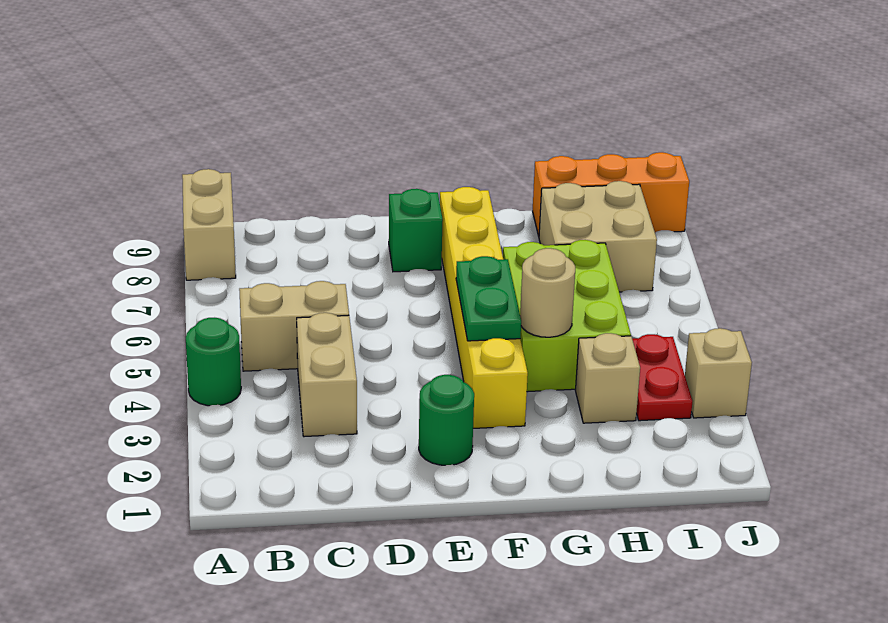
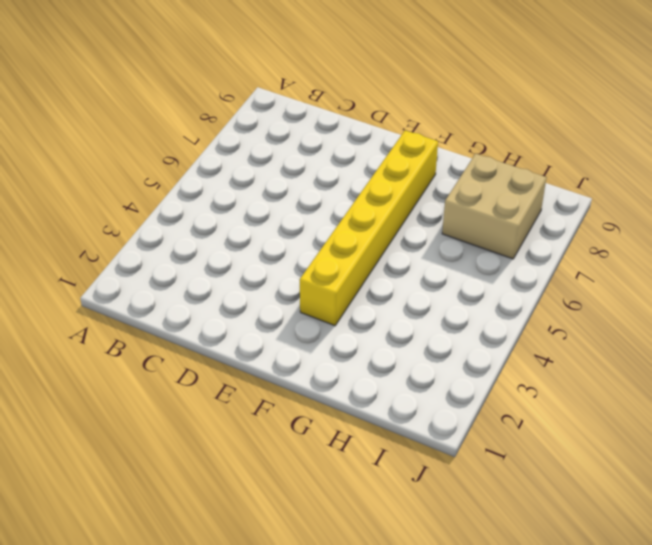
none -> green round brick A4 level 1
none -> tan brick A8:A9 level 1
none -> tan brick B5:C5 level 1

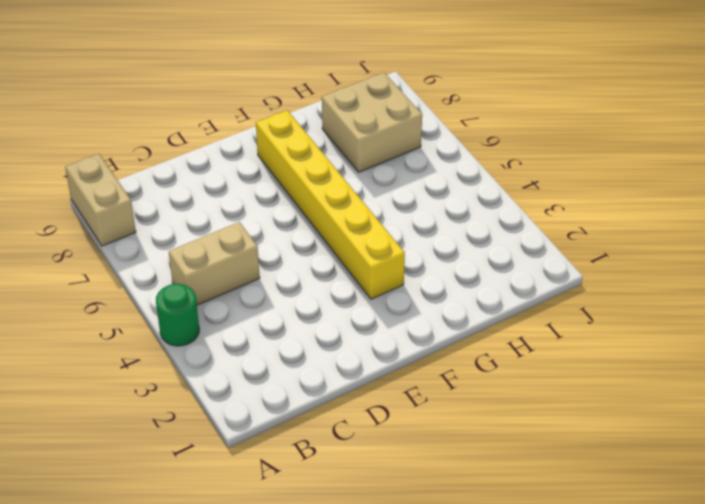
none -> tan brick C3:C4 level 1
none -> green round brick E2 level 1
none -> green brick E8 level 1

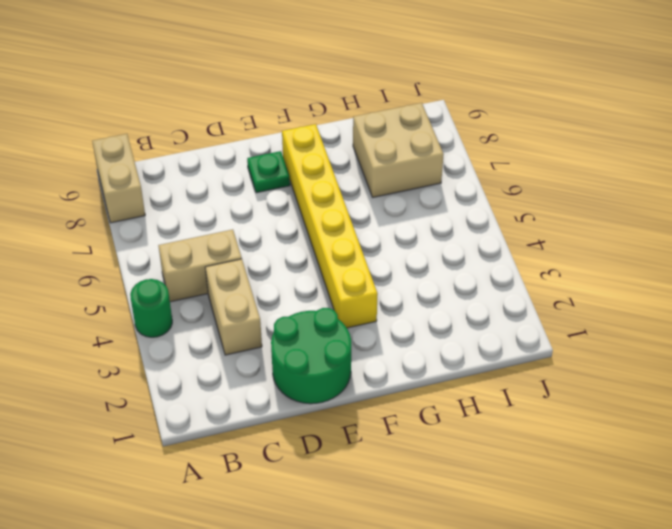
green round brick D1:E2 level 1 -> green round brick E2 level 1
green plate E8 level 1 -> green brick E8 level 1
none -> lime brick G4:H6 level 1
none -> tan brick H3 level 1
none -> orange brick H9:J9 level 1

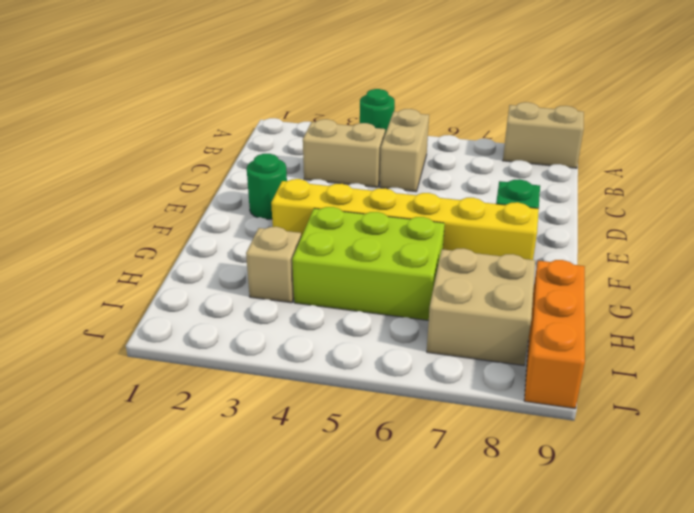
none -> red plate I3:I4 level 1
none -> tan brick J3 level 1
none -> green plate F4:F5 level 2

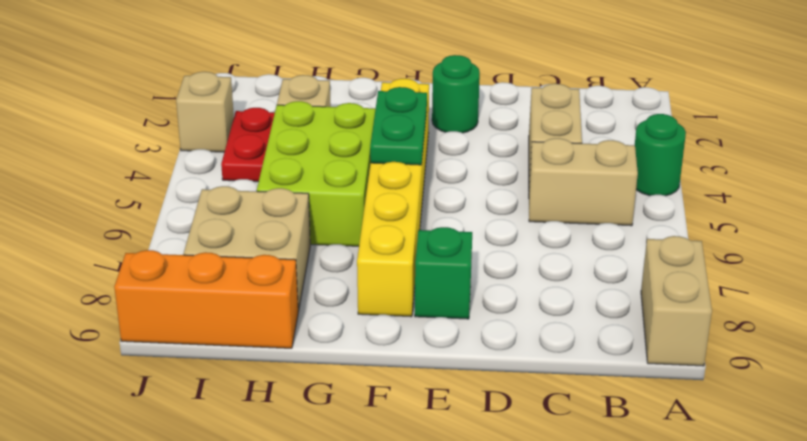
none -> tan round brick G4 level 2

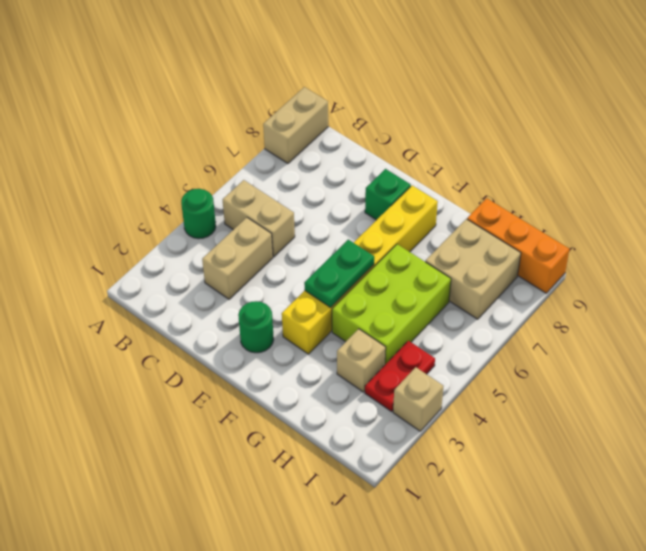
none -> tan round brick G4 level 2

